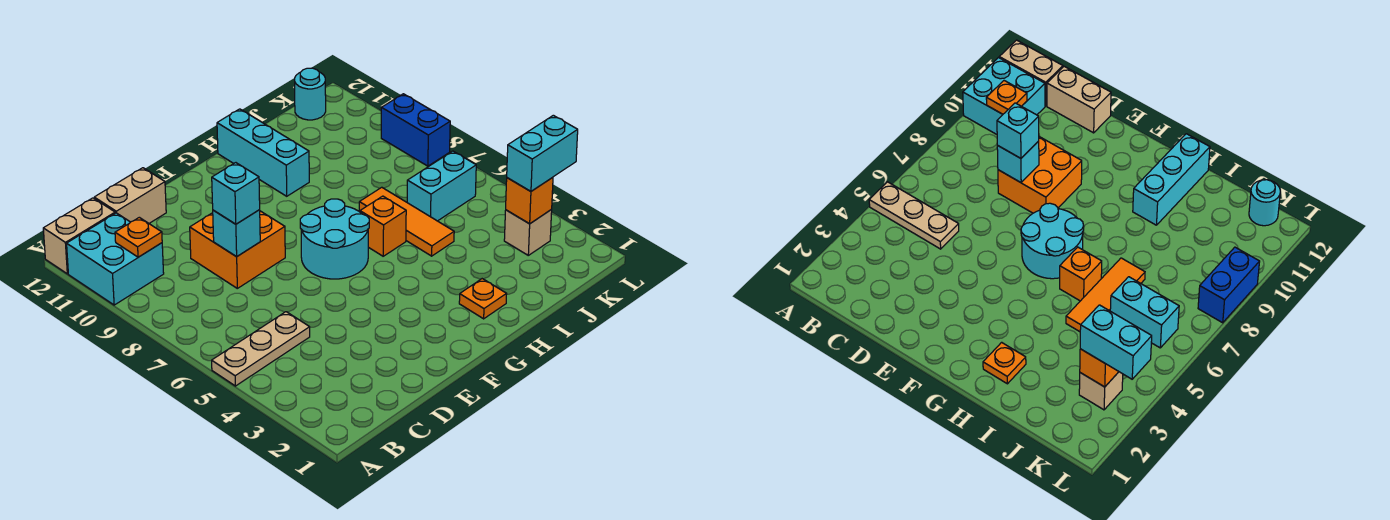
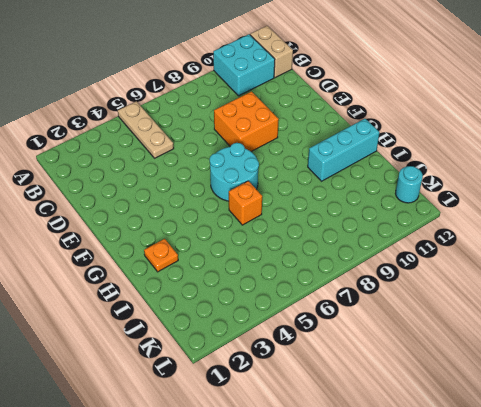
none -> tan brick C12:D12 level 1
none -> orange tile I5:I7 level 1
none -> cyan brick J6:K6 level 1

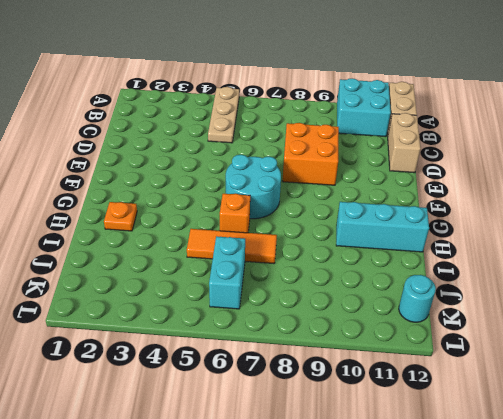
none -> tan brick K3 level 1
none -> blue brick L8:L9 level 1
none -> orange plate B10 level 2

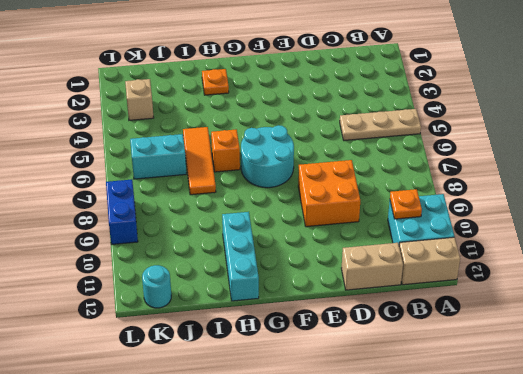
none -> cyan brick D8 level 2
none -> orange brick K3 level 2
none -> cyan brick D8 level 3

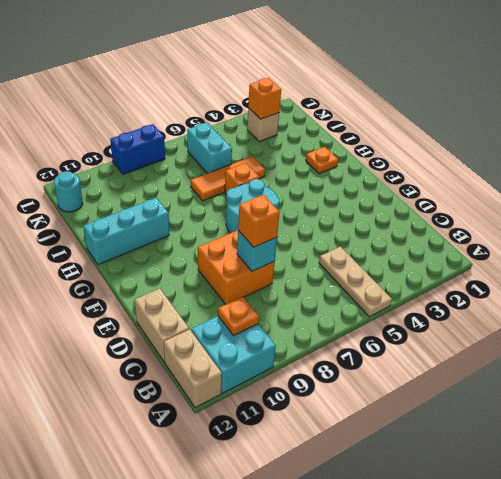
orange brick D8 level 3 -> cyan brick D8 level 3
none -> cyan brick K3:L3 level 3

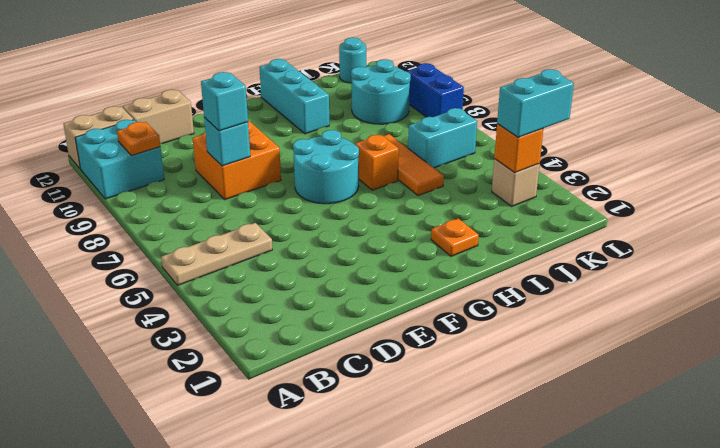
cyan round brick J9:K10 level 1 -> none

